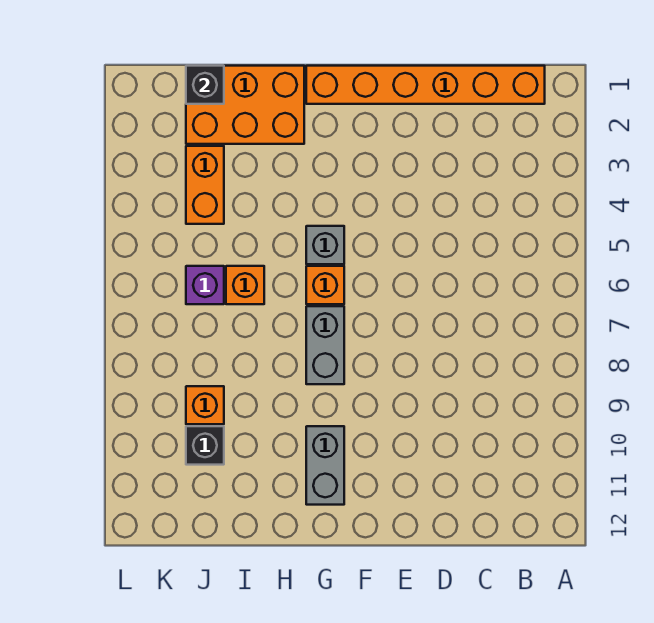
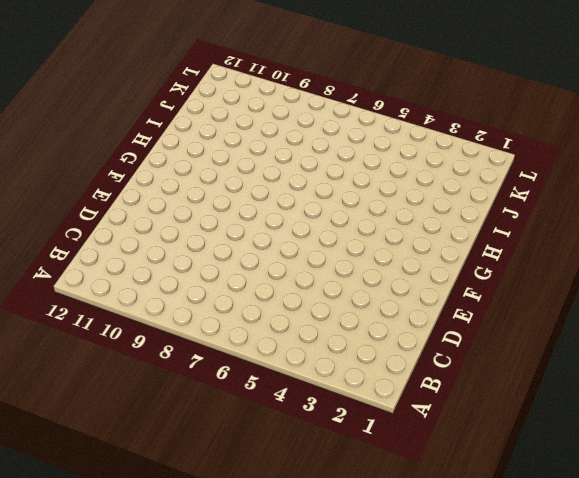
none -> orange brick B1:G1 level 1
none -> grey brick G5 level 1
none -> orange brick G6 level 1

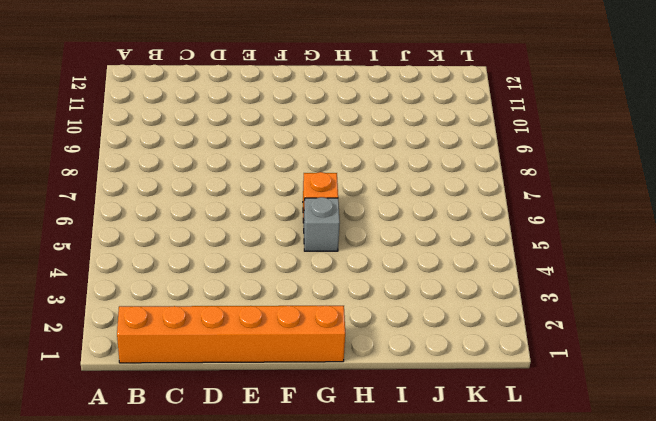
none -> grey brick G7:G8 level 1
none -> grey brick G10:G11 level 1
none -> orange brick H1:J2 level 1

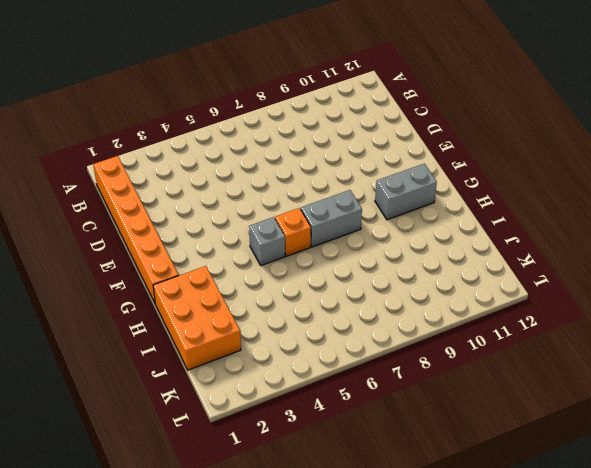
none -> orange brick I6 level 1
none -> orange brick J3:J4 level 1
none -> purple brick J6 level 1

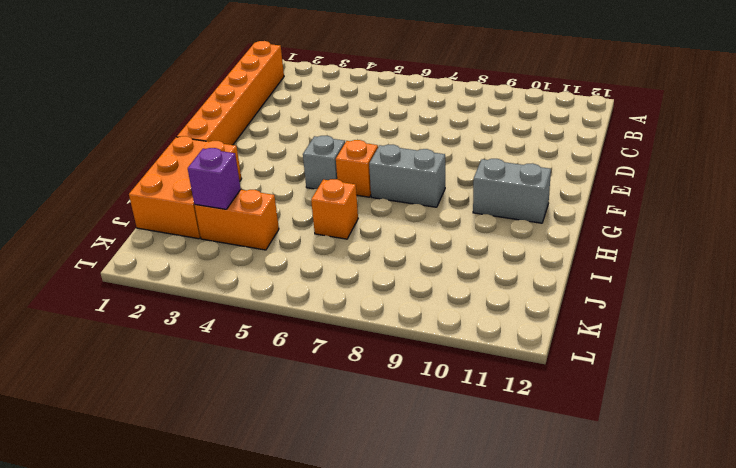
purple brick J3 level 2 -> purple brick J6 level 1
none -> orange brick J9 level 1
none -> black brick J10 level 1
none -> black brick J1 level 2

